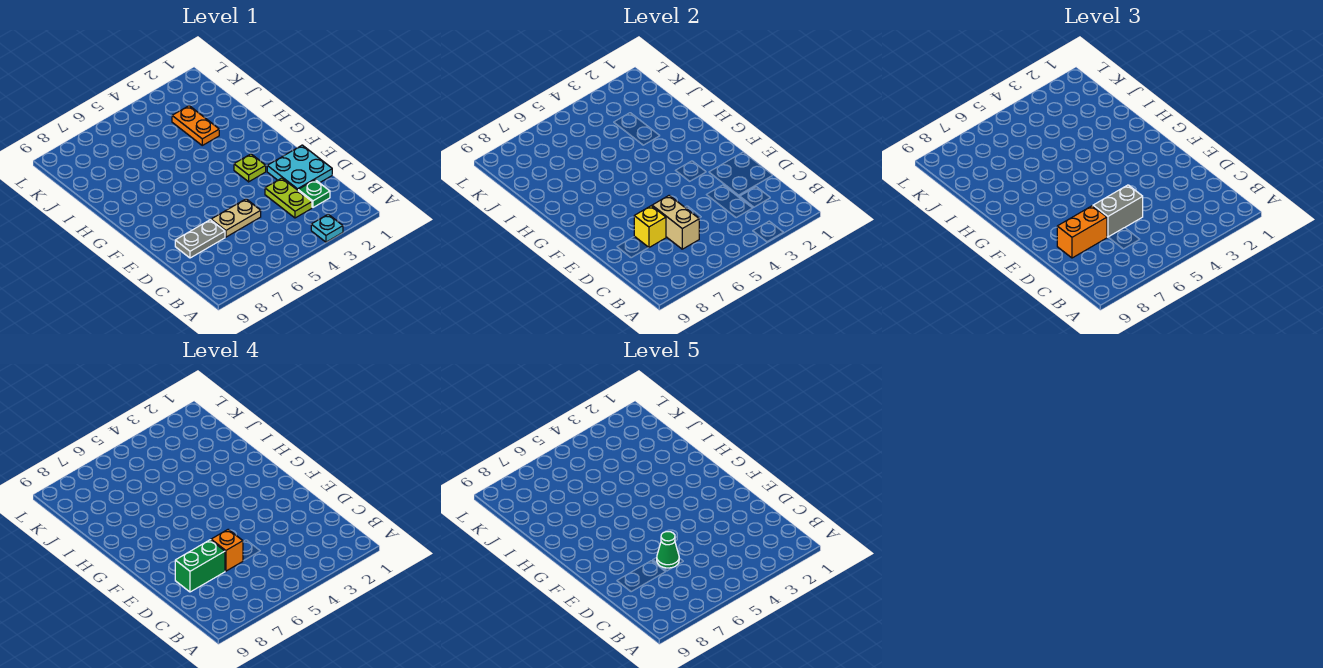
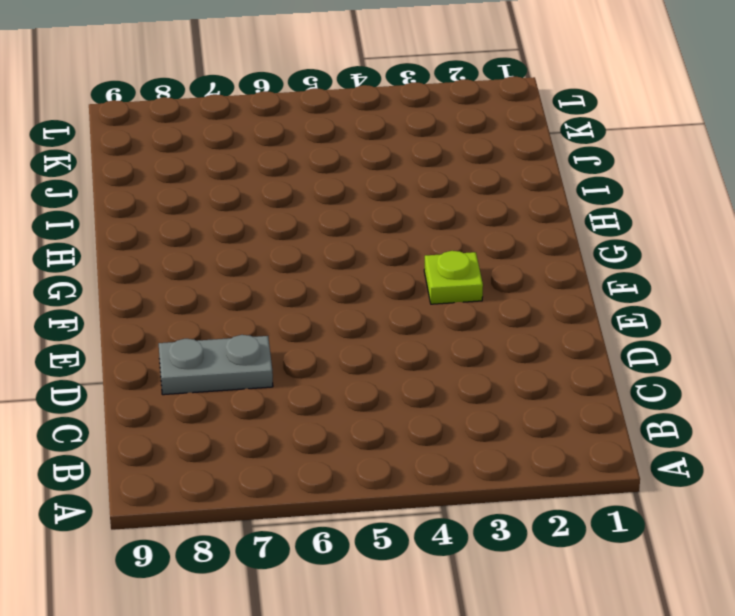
none -> cyan plate A3 level 1
none -> green plate C2 level 1
none -> lime plate C3:D3 level 1

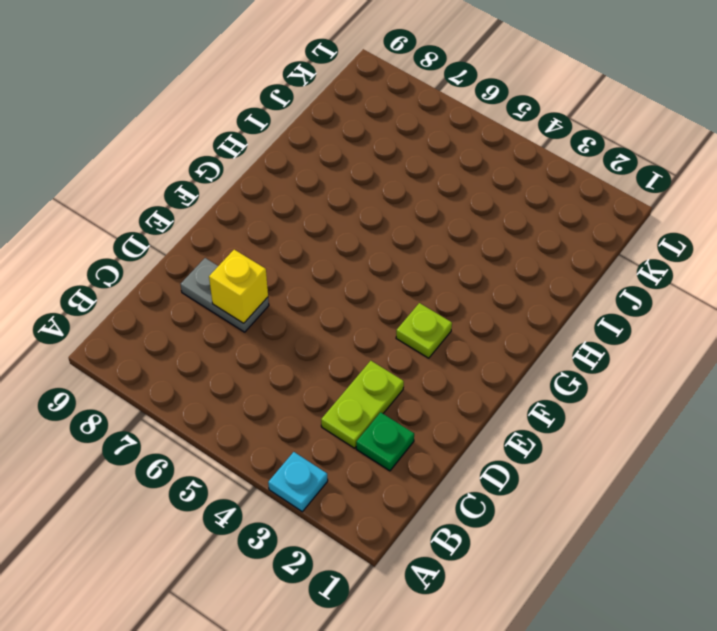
none -> cyan plate D1:E2 level 1
none -> tan plate D5:D6 level 1
none -> orange plate I3:J3 level 1

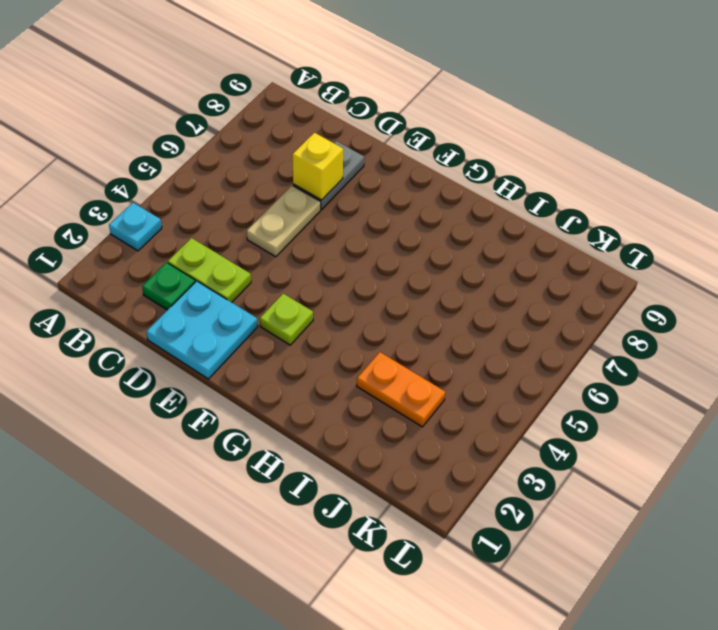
none -> tan brick C6:D6 level 2
none -> grey brick D5:D6 level 3
none -> orange brick D7:D8 level 3

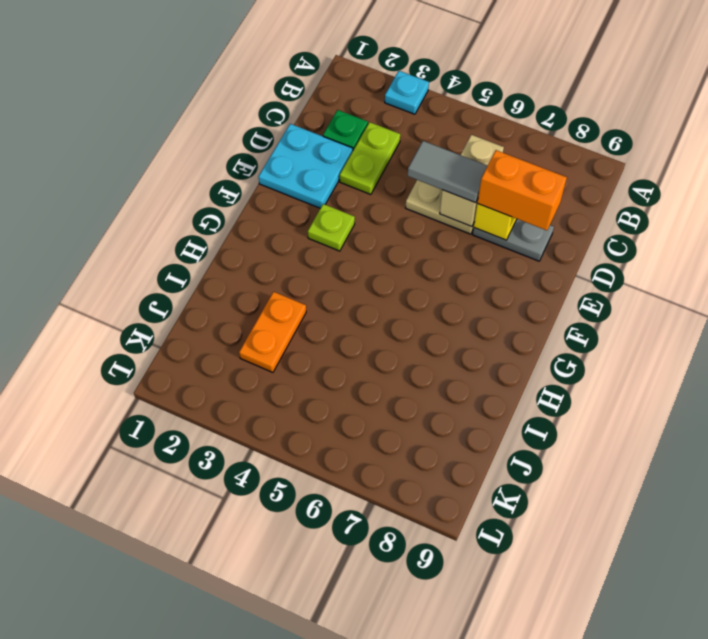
grey tile D5:D6 level 3 -> grey brick D5:D6 level 3
none -> orange brick D6 level 4
none -> green brick D7:D8 level 4
none -> green cone D6 level 5

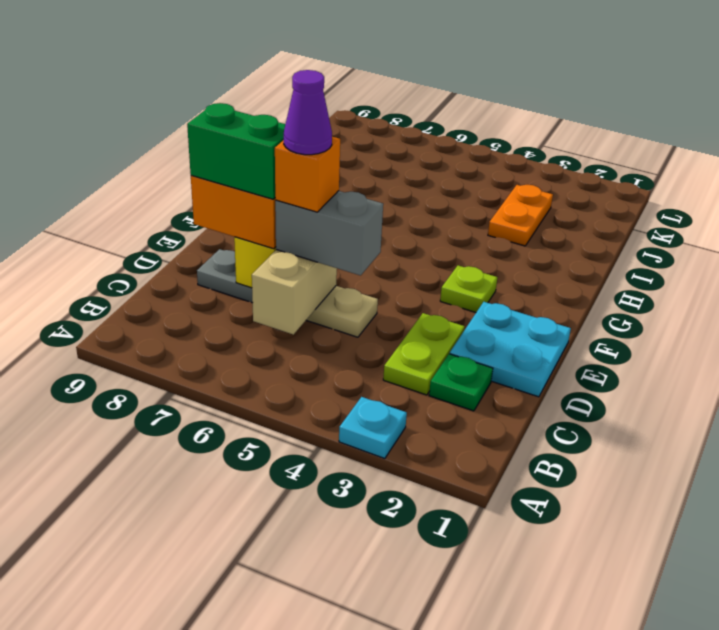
purple cone D6 level 5 -> green cone D6 level 5

